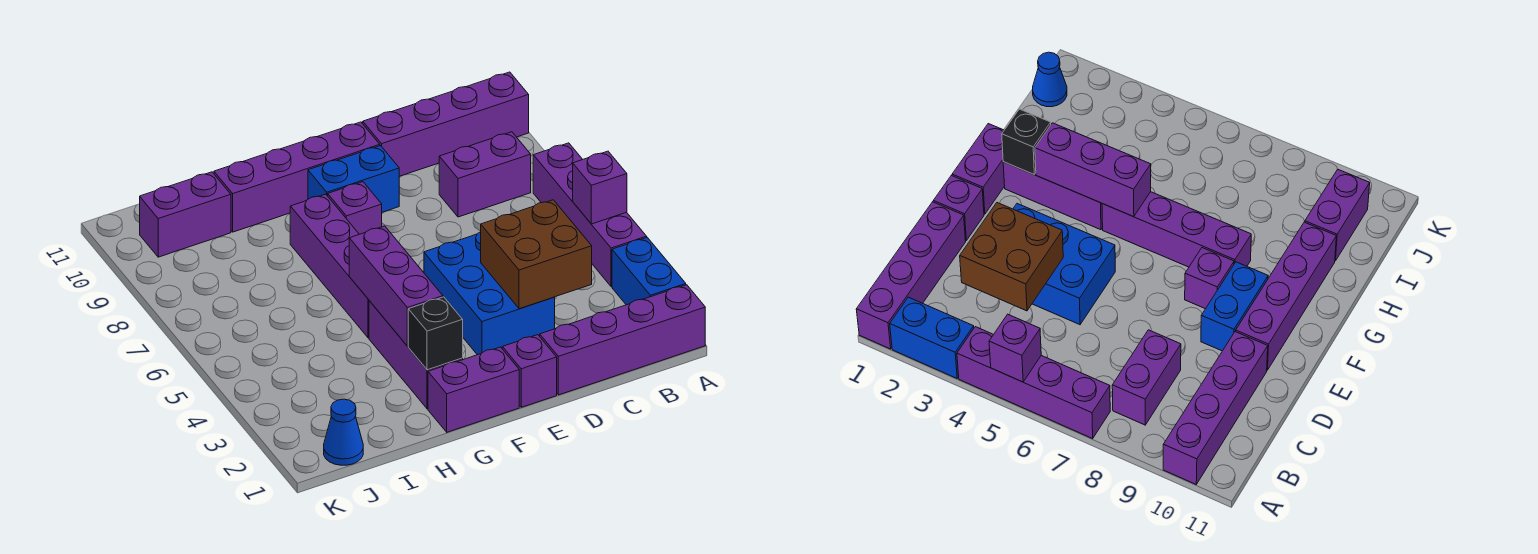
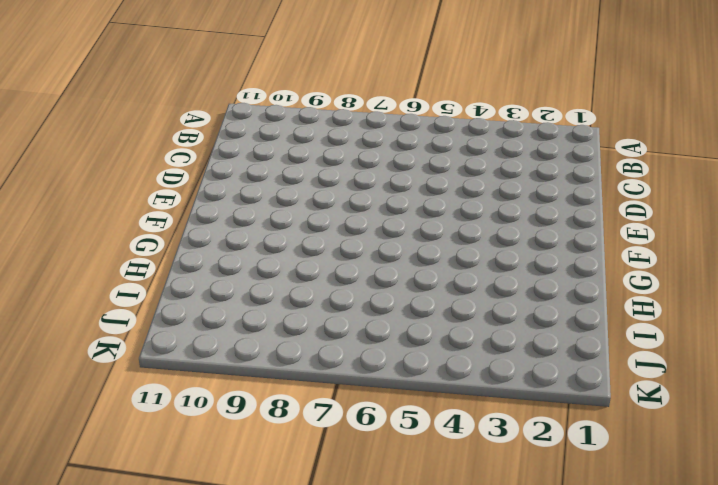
none -> purple brick A1:D1 level 1
none -> blue brick A2:A3 level 1
none -> purple brick A4:A7 level 1

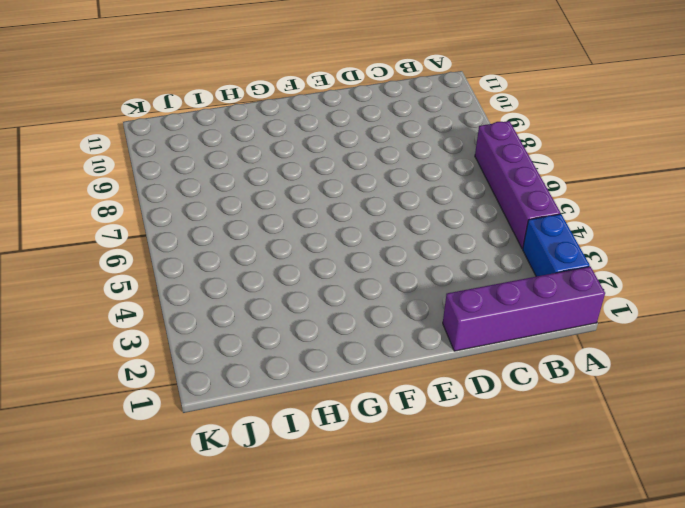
none -> purple brick A10:D10 level 1
none -> purple brick B8:C8 level 1
none -> blue brick D3:E5 level 1

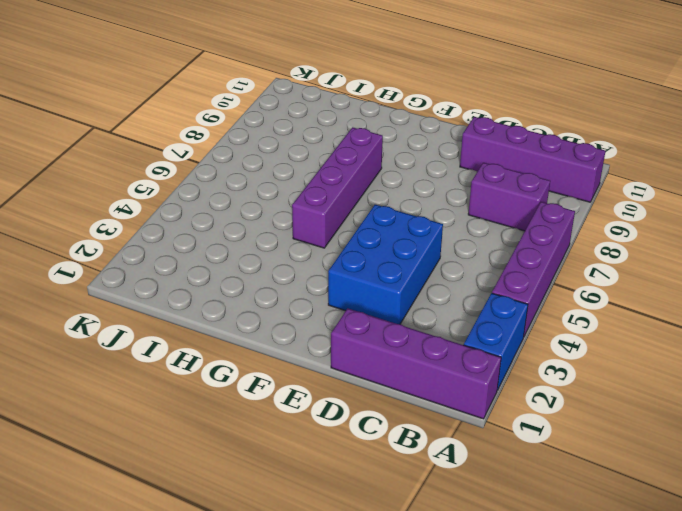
none -> purple brick E1 level 1
none -> blue brick E9:F9 level 1
none -> purple brick E10:H10 level 1

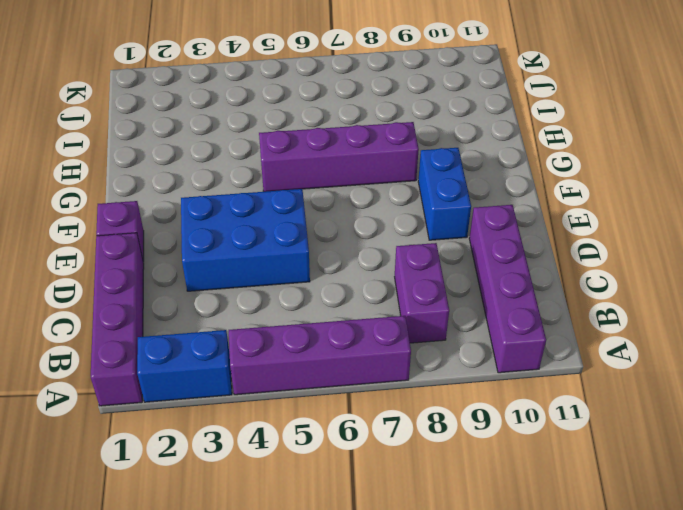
none -> purple brick E10:H10 level 1
none -> purple brick F1:G1 level 1
none -> purple brick F8 level 1

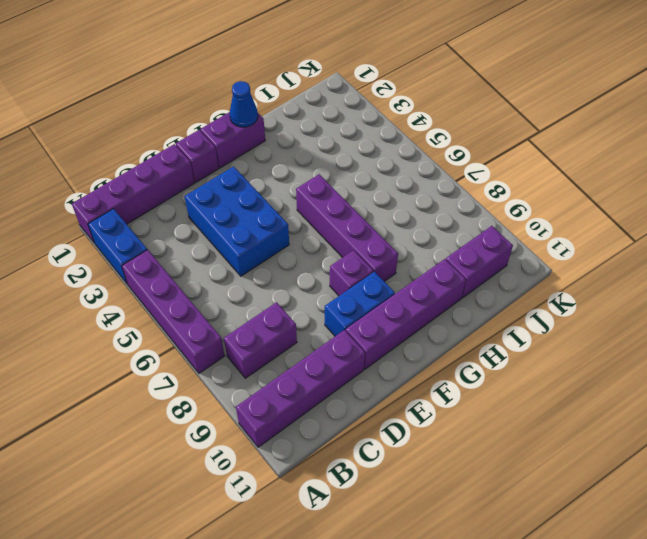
blue cone G1 level 2 -> blue cone J1 level 1
none -> purple brick G2:G4 level 1
none -> purple brick A5 level 2
none -> brown brick C3:D4 level 2

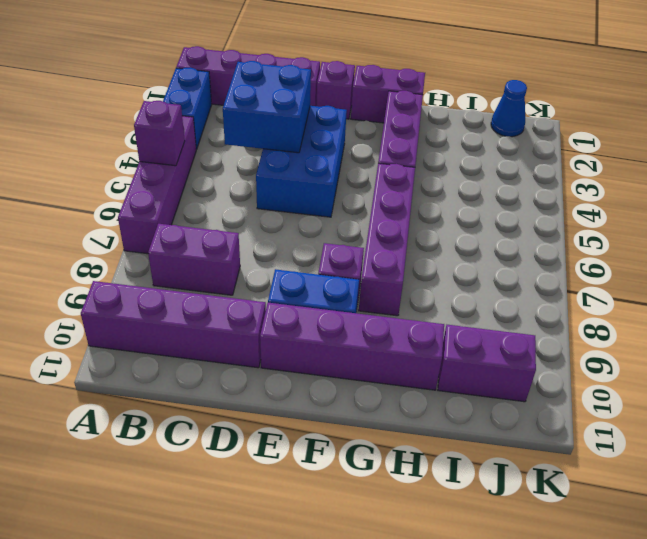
blue brick C3:D4 level 2 -> brown brick C3:D4 level 2
none -> black brick G2 level 2
none -> purple brick G3:G5 level 2

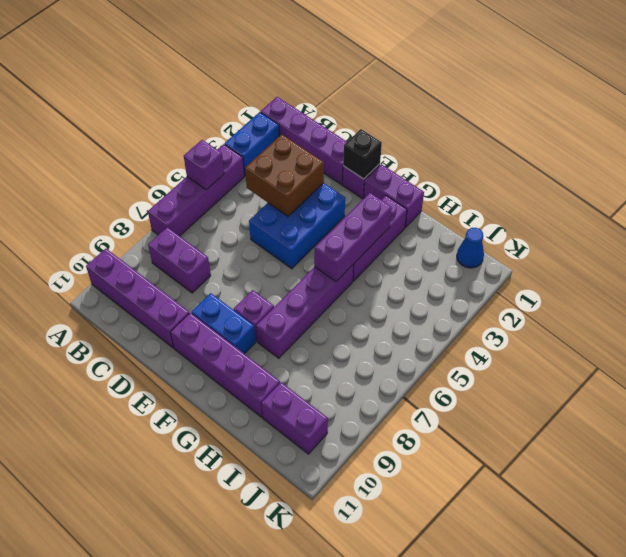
black brick E1 level 2 -> black brick G2 level 2

